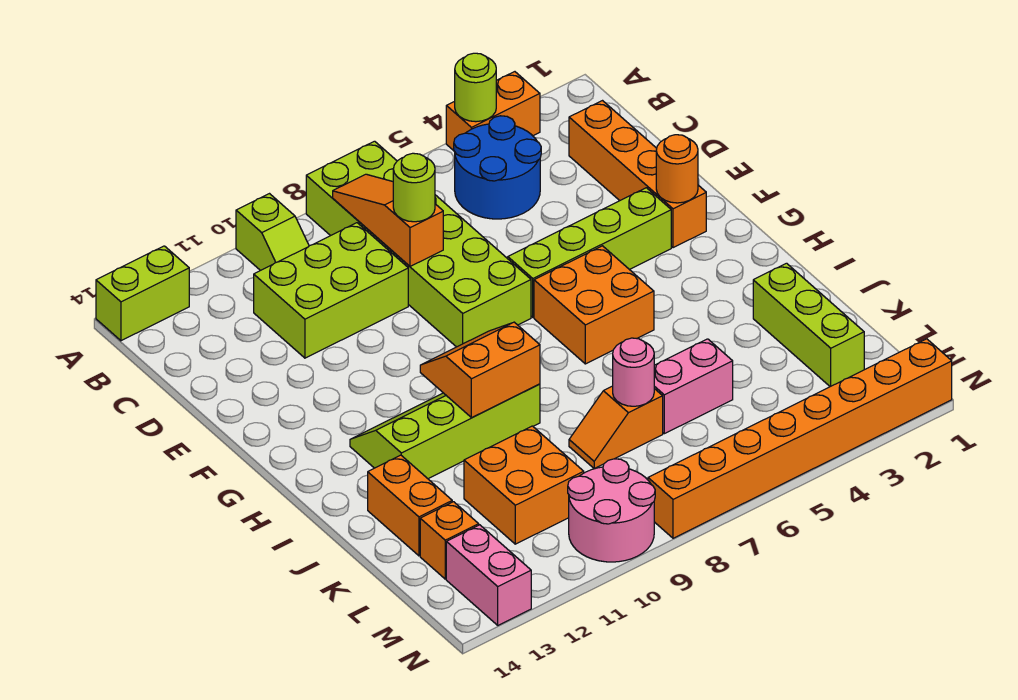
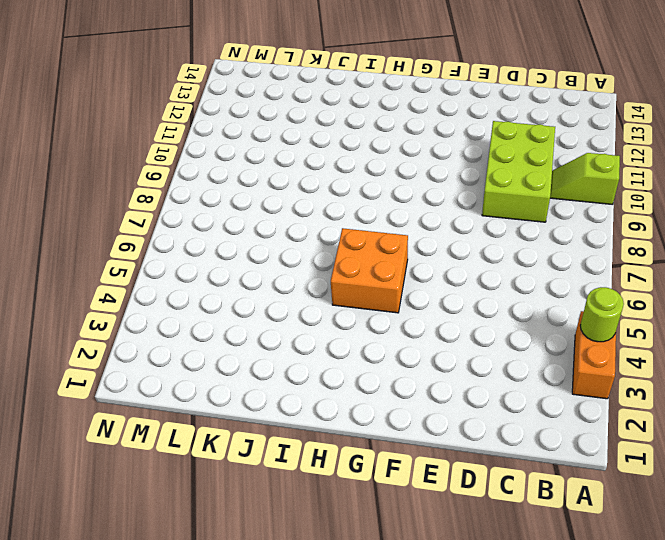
none -> lime brick A7:F8 level 1
none -> lime brick A13:A14 level 1
none -> blue round brick B4:C5 level 1

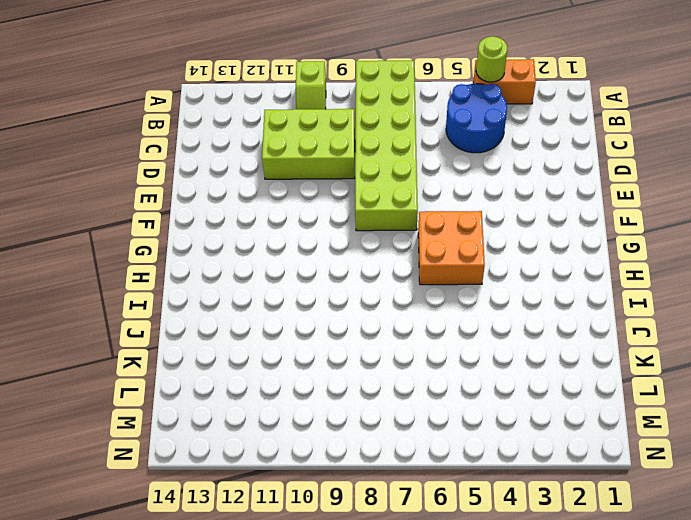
none -> lime brick A13:A14 level 1
none -> orange brick C2:F2 level 1
none -> lime brick F3:F6 level 1

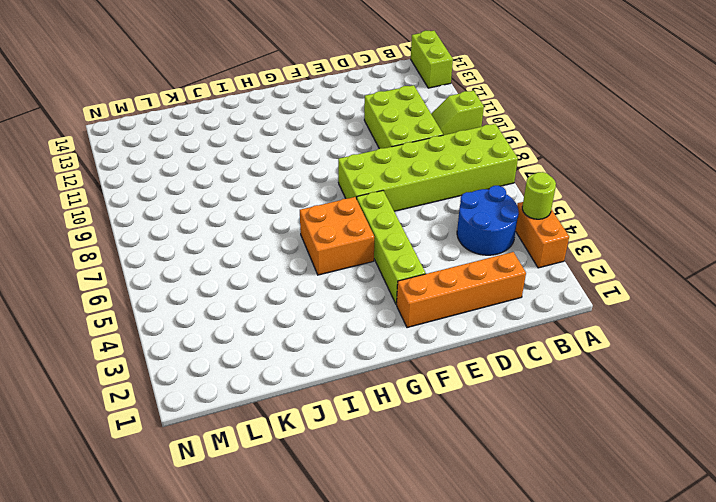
none -> lime slope H9:I12 level 1 top I
none -> lime brick J2:L2 level 1
none -> orange brick J13:K13 level 1

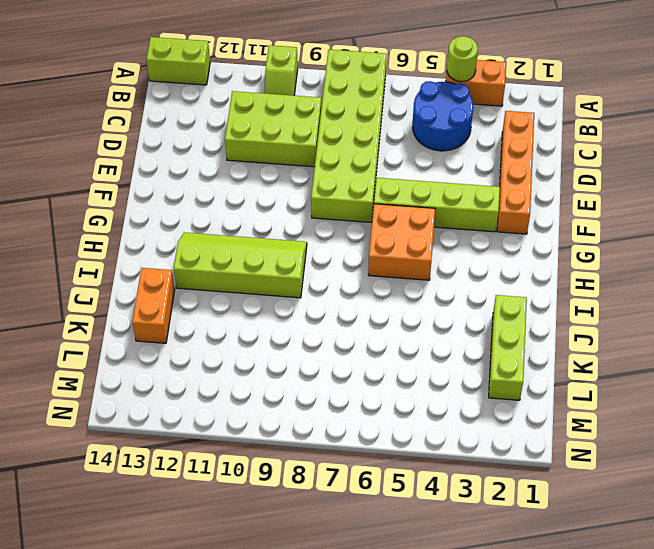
none -> pink brick K5:K6 level 1
none -> orange slope K7:K8 level 1 top 7
none -> orange brick K10:L11 level 1

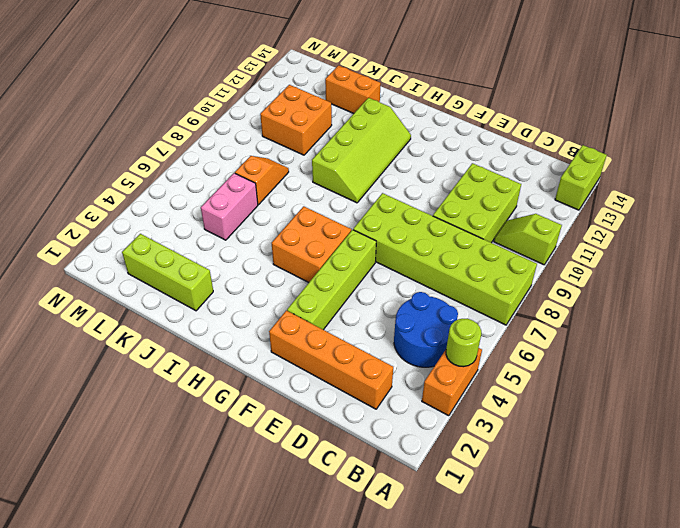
none -> orange brick L13 level 1
none -> pink round brick M9:N10 level 1
none -> pink brick M13:N13 level 1

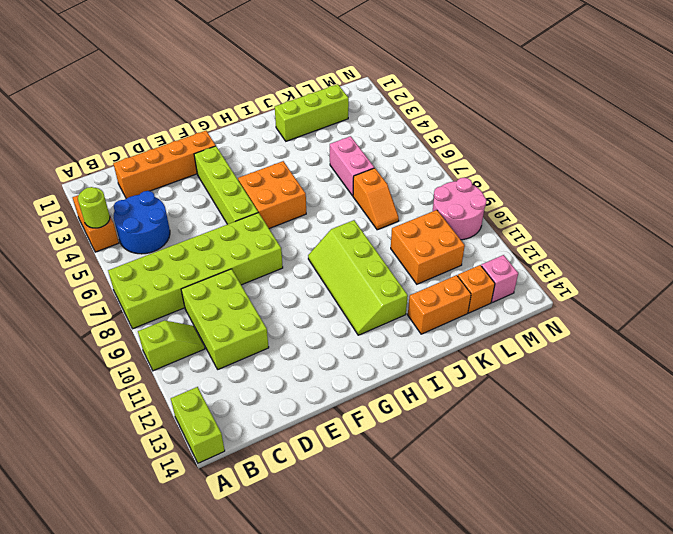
pink brick M13 level 1 -> pink brick M13:N13 level 1
none -> orange brick N1:N8 level 1
none -> orange slope B8:D8 level 2 top D
none -> orange round brick F2 level 2

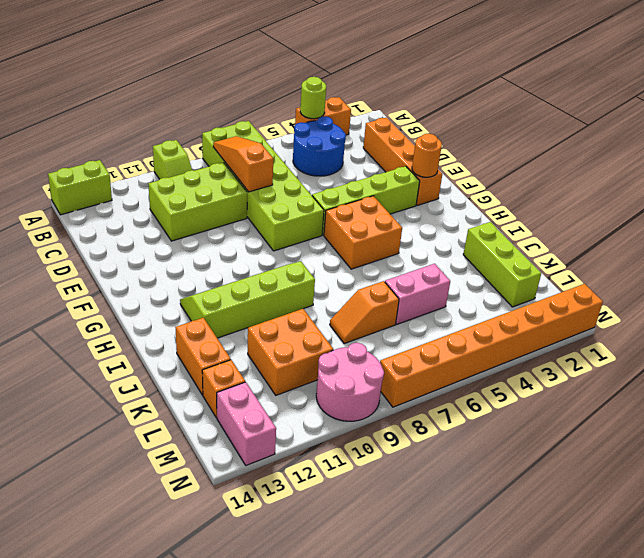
none -> orange slope H9:I10 level 2 top I
none -> pink round brick K7 level 2
none -> lime round brick D8 level 3

